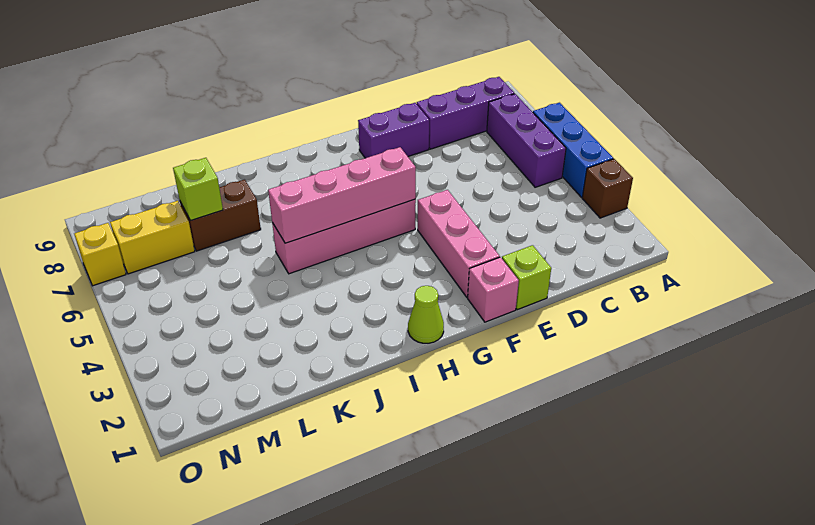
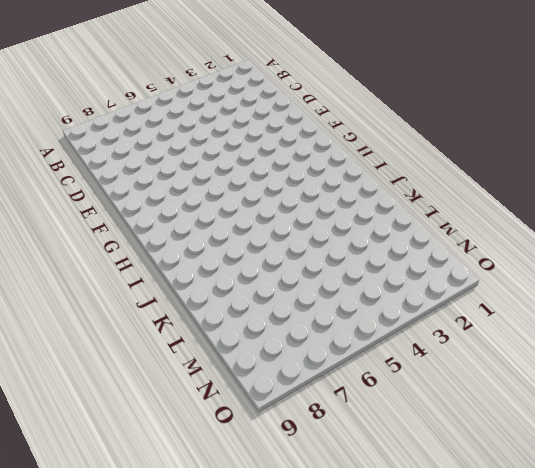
none -> brown brick A3 level 1
none -> blue brick A4:A6 level 1
none -> purple brick B5:B7 level 1

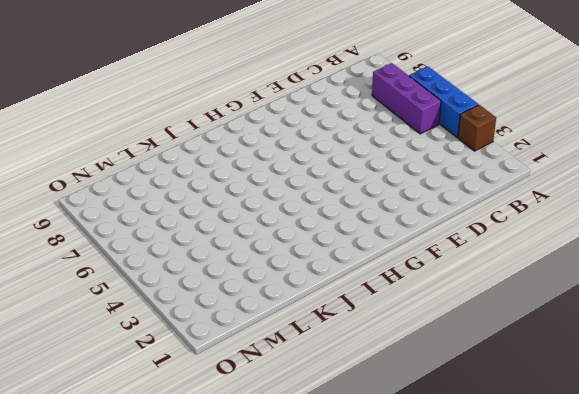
none -> purple brick B8:D8 level 1
none -> lime brick E1 level 1
none -> purple brick E8:F8 level 1

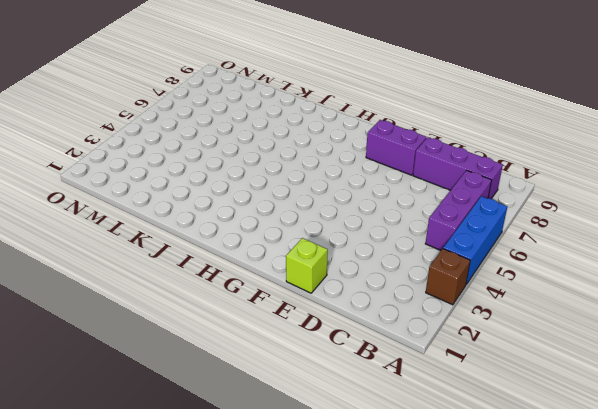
none -> pink brick F1 level 1
none -> pink brick F2:F4 level 1
none -> pink brick G5:J5 level 1

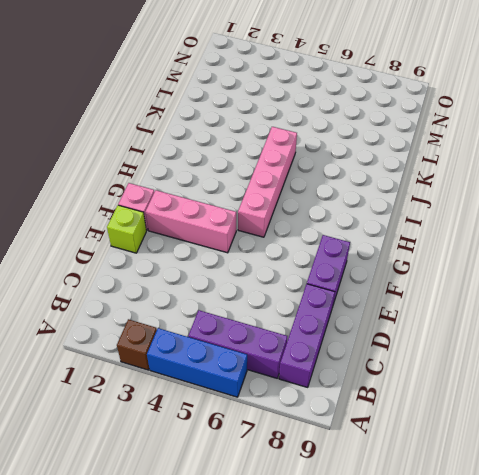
none -> lime cone H1 level 1
none -> brown brick K7:L7 level 1
none -> yellow brick M7:N7 level 1

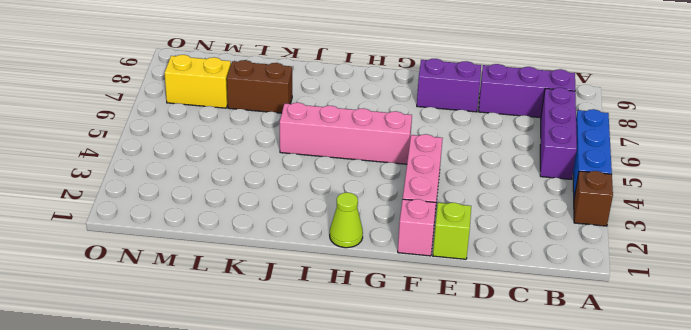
none -> yellow brick O7 level 1
none -> pink brick G5:J5 level 2
none -> lime brick L7 level 2

